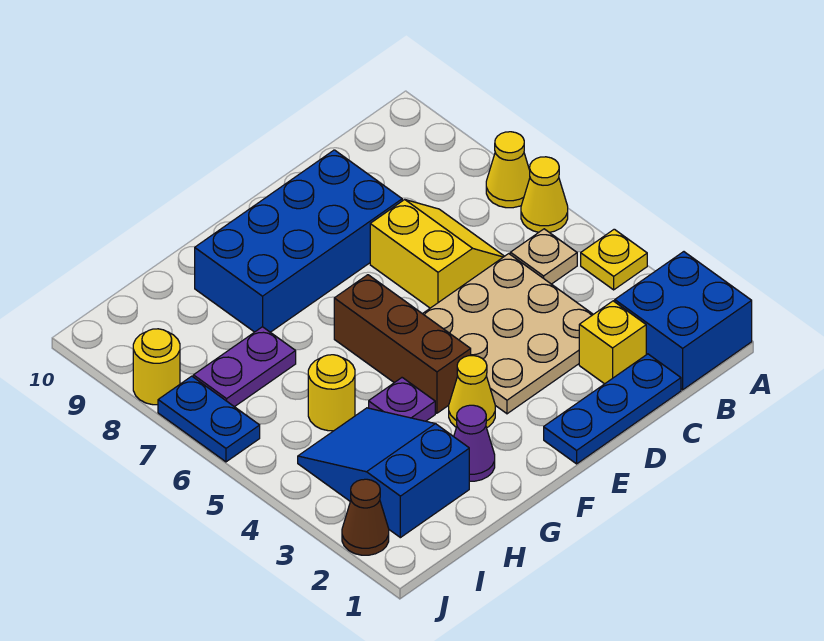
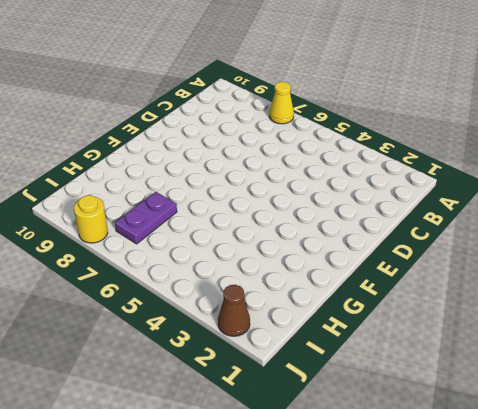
none -> blue brick A1:B2 level 1
none -> yellow plate A4 level 1
none -> yellow cone A6 level 1

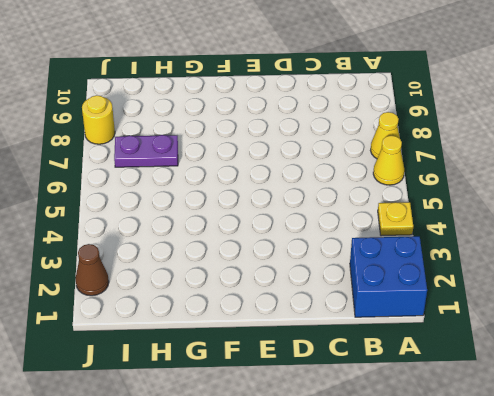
none -> tan plate B5 level 1
none -> blue plate C1:E1 level 1
none -> yellow brick C2 level 1

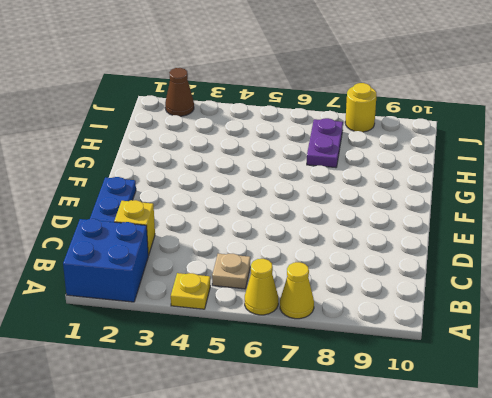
none -> tan plate C3:E5 level 1
none -> yellow slope C6:D7 level 1 top D
none -> blue brick D8:G9 level 1

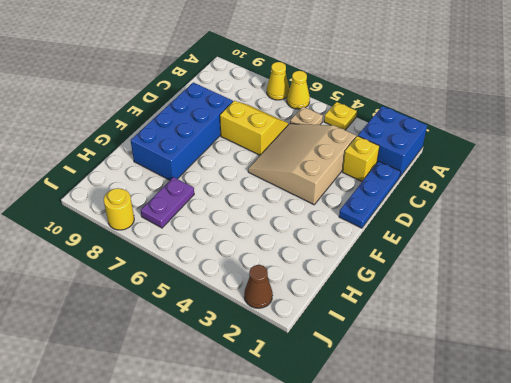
tan slope C3:E5 level 1 top 3 -> tan plate C3:E5 level 1
none -> yellow cone F3 level 1
none -> brown brick F4:F6 level 1
none -> purple cone G2 level 1

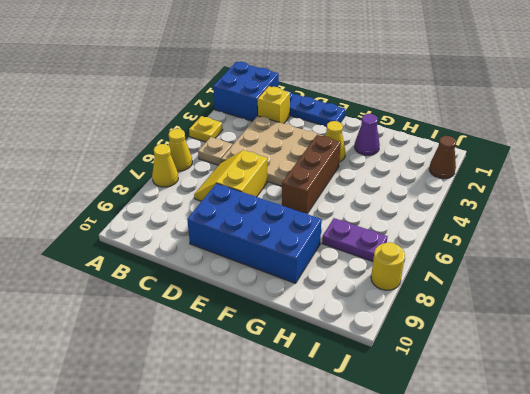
none -> purple plate G4 level 1
none -> blue slope H2:I4 level 1 top 2
none -> yellow round brick H5 level 1

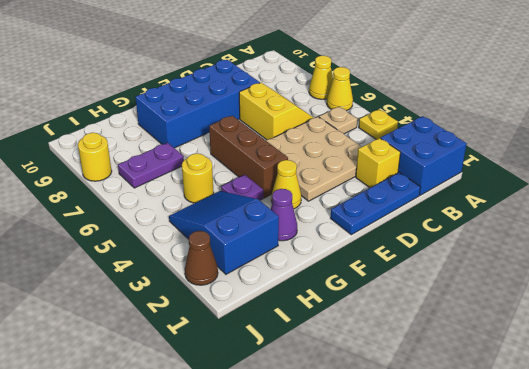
none -> blue plate J6:J7 level 1

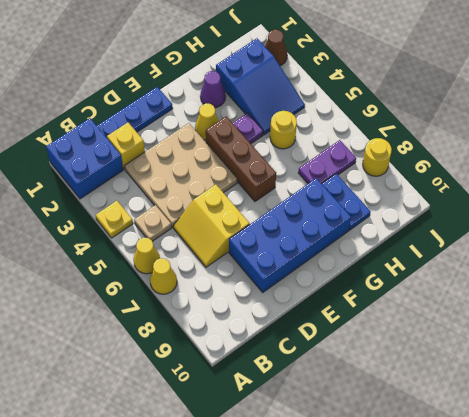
blue plate H8:H9 level 1 -> blue plate J6:J7 level 1

